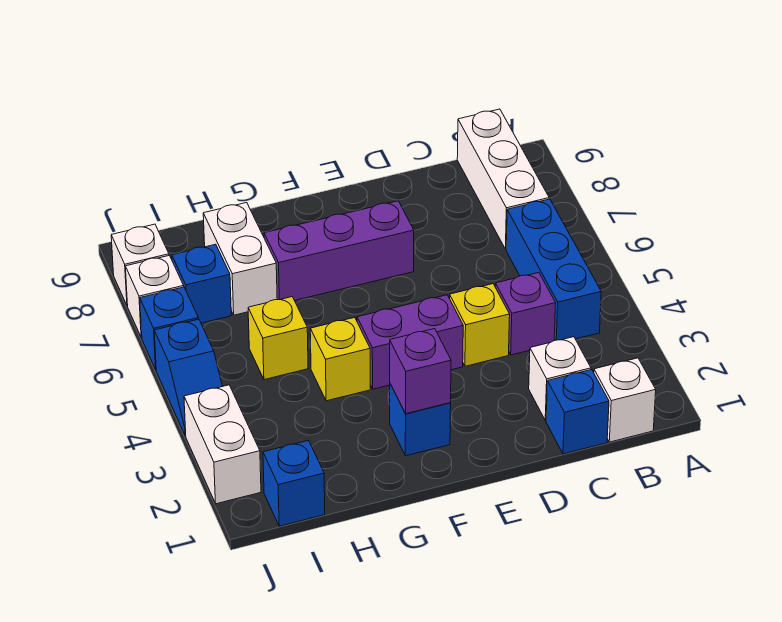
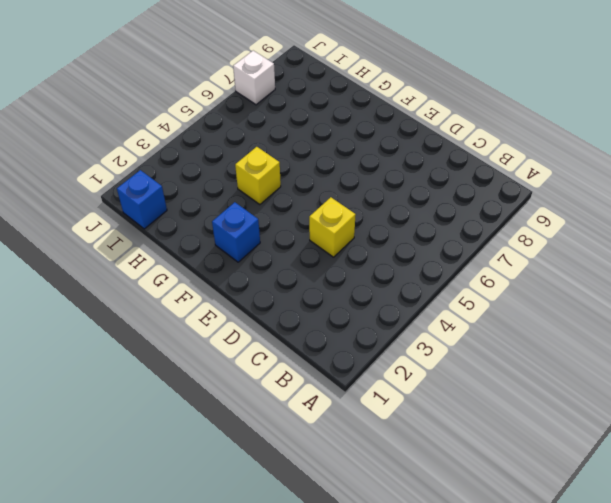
none -> white brick B1 level 1
none -> blue brick B4:B6 level 1
none -> white brick B7:B9 level 1

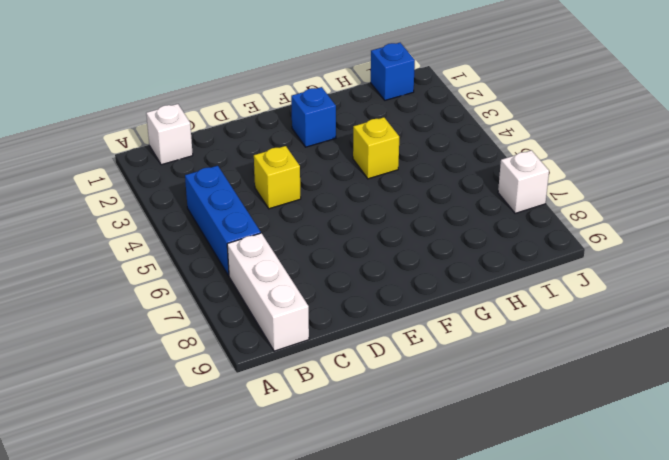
none -> blue brick C1 level 1
none -> white brick C2 level 1
none -> purple brick C4 level 1

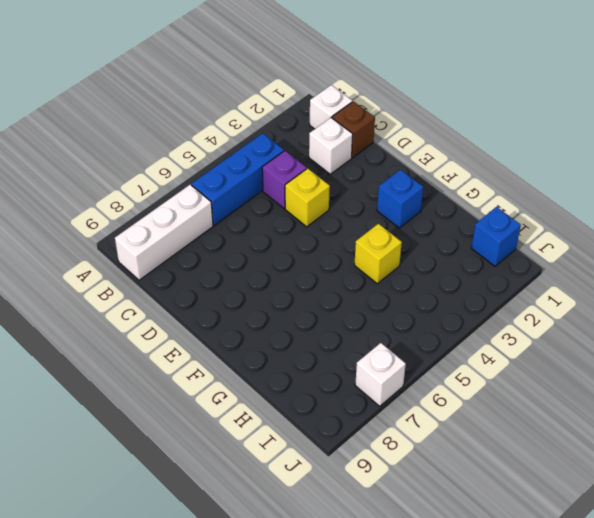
brown brick C1 level 1 -> blue brick C1 level 1
none -> purple brick E4:F4 level 1
none -> purple brick E7:G7 level 1
none -> yellow brick H5 level 1

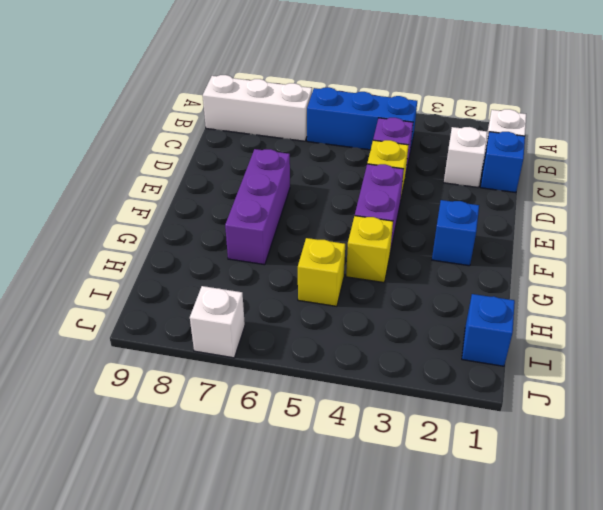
none -> white brick H7:H8 level 1
none -> blue brick I7 level 1
none -> white brick J2:J3 level 1

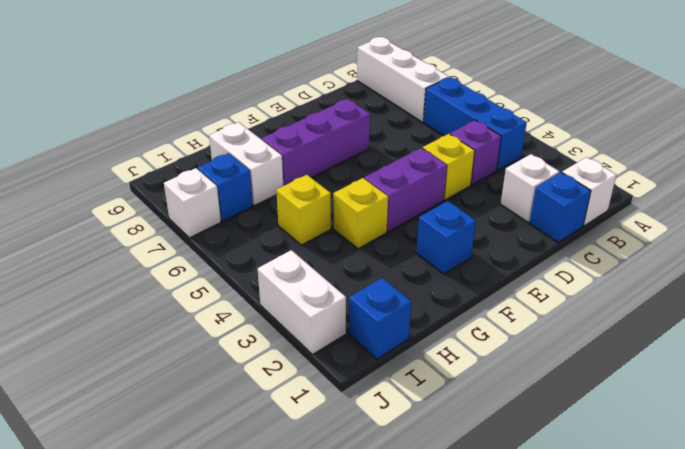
none -> blue slope J4:J5 level 1 top 5
none -> blue brick J6 level 1
none -> white brick J8 level 1

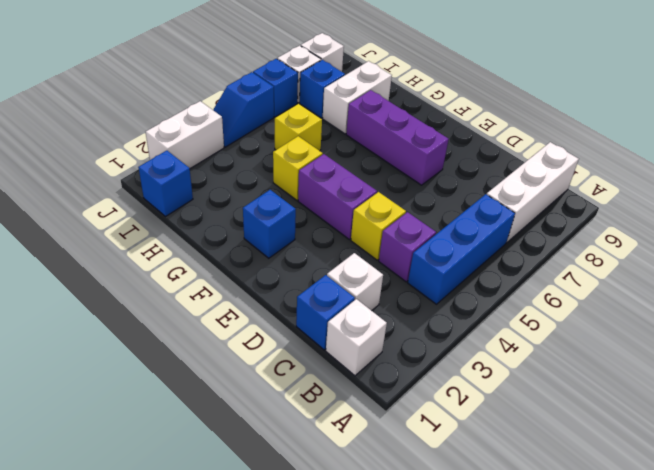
none -> purple brick F2 level 2

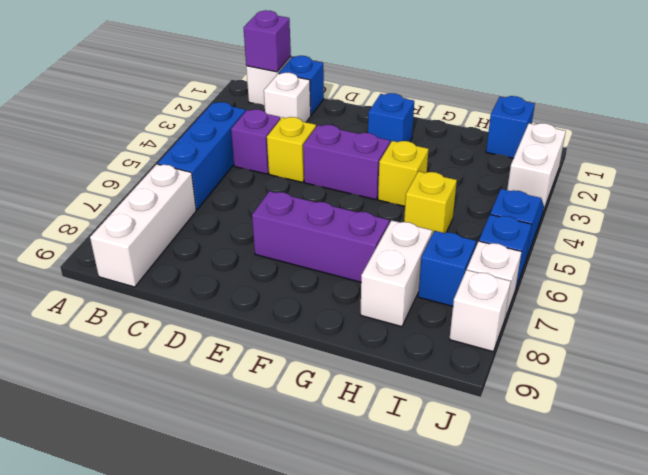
purple brick B1 level 2 -> purple brick F2 level 2

